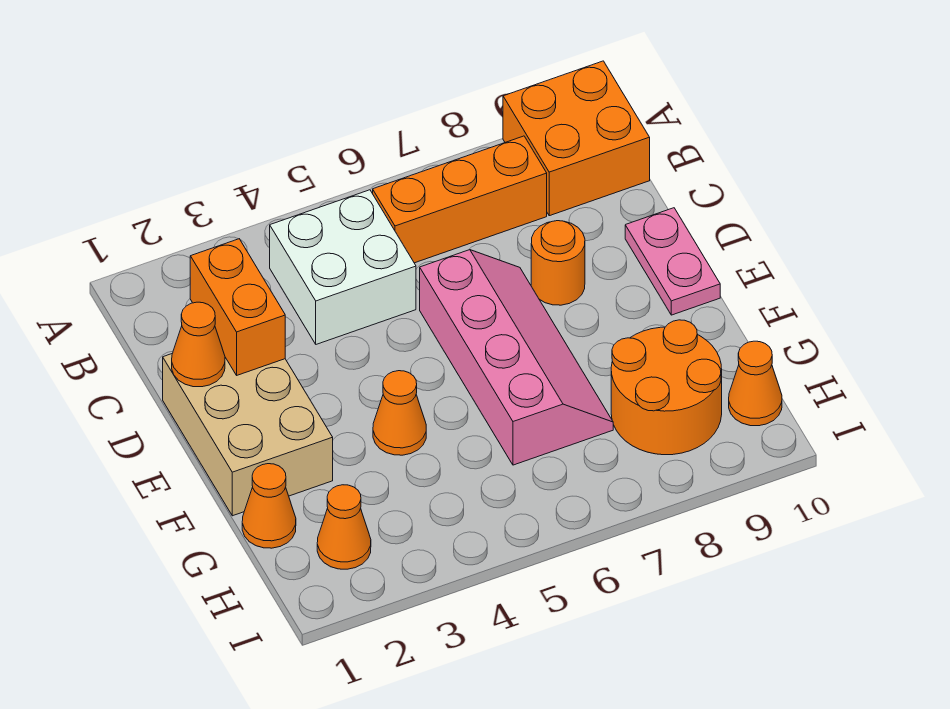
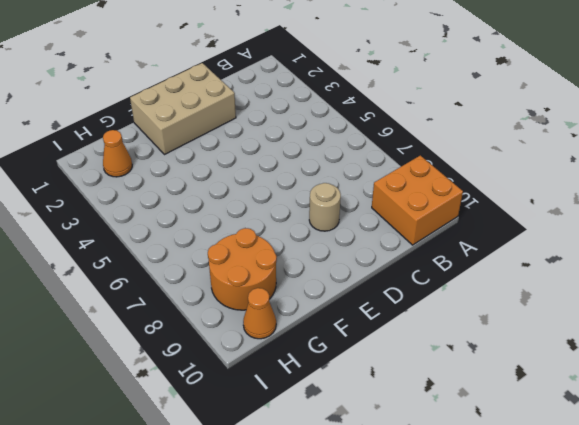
tan round brick D8 level 1 -> orange round brick D8 level 1
none -> white brick B4:C5 level 1
none -> orange brick B6:B8 level 1
none -> pink slope D6:G7 level 1 top 6

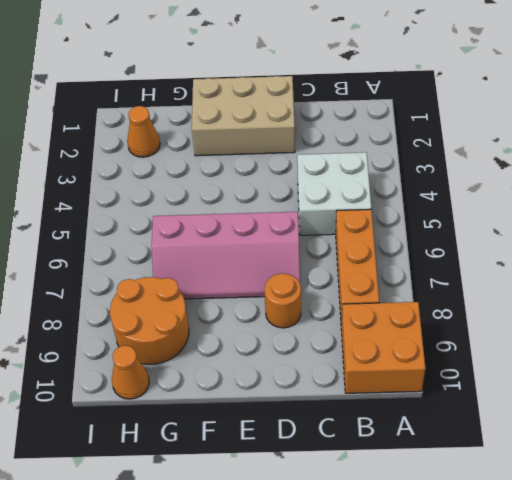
none -> pink plate D10:E10 level 1
none -> orange cone F4 level 1
none -> orange cone G1 level 1

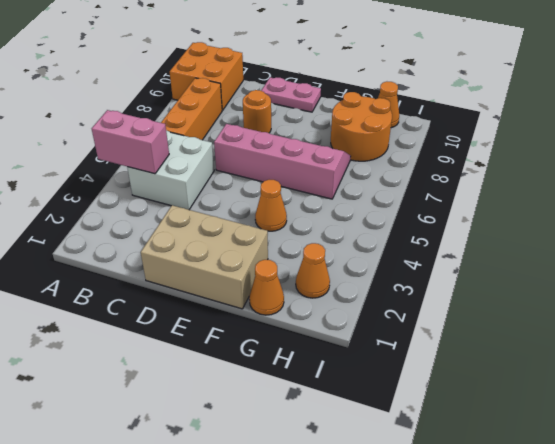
pink brick A4:B4 level 2 -> none
none -> orange brick C2:D2 level 2
none -> orange cone D1 level 2

